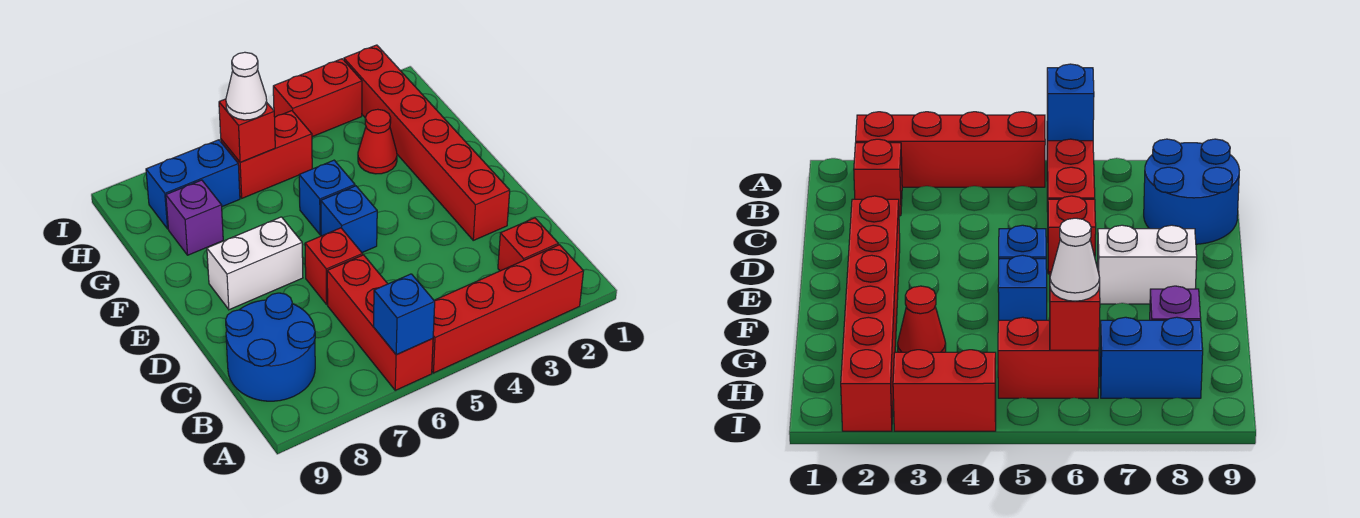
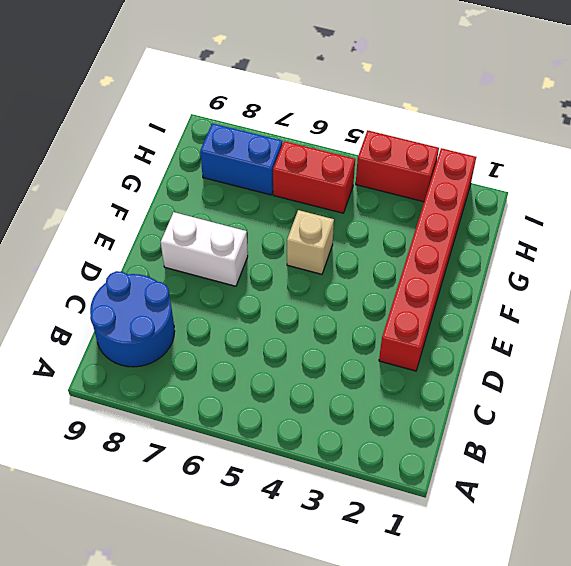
tan brick F5 level 1 -> blue brick F5 level 1
none -> red brick A2:A5 level 1
none -> red brick A6:C6 level 1
none -> red brick B2 level 1

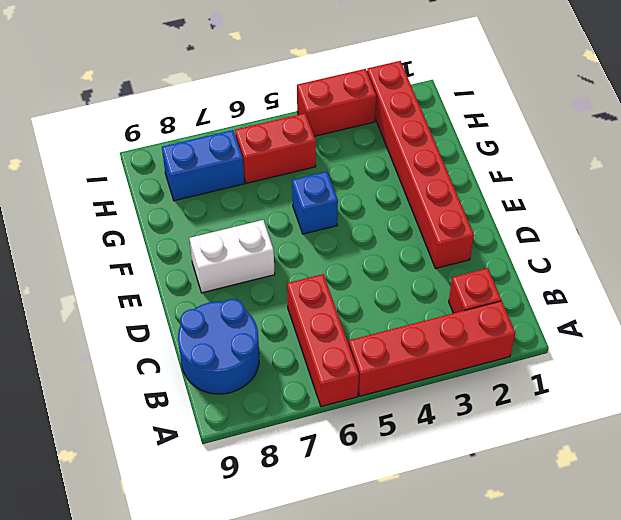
none -> red brick D6 level 1
none -> blue brick E5 level 1
none -> red cone G3 level 1

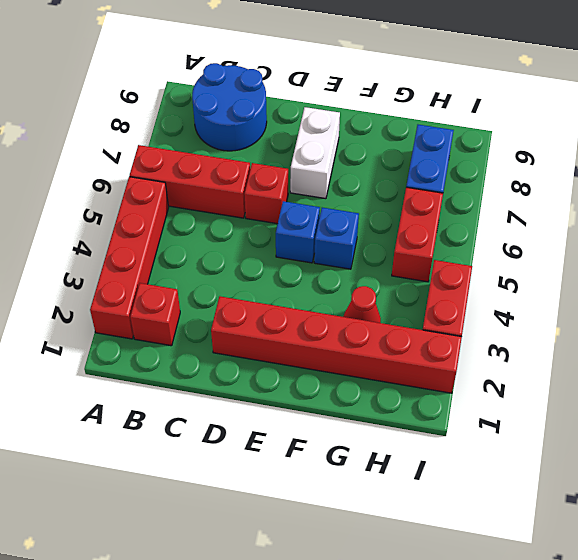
none -> purple brick G8 level 1
none -> blue brick A6 level 2
none -> red brick H6 level 2

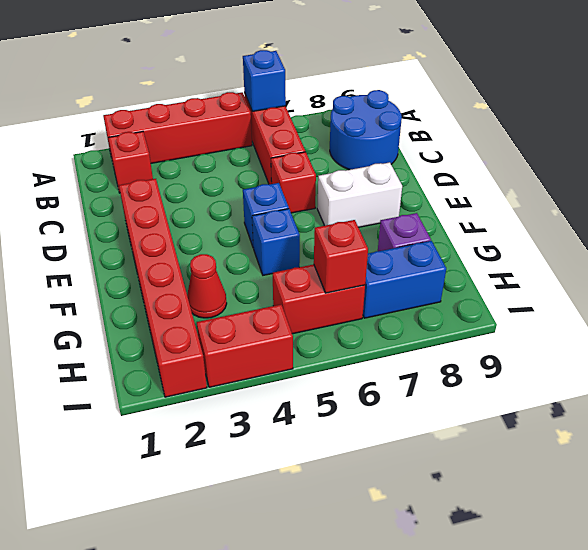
none -> white cone H6 level 3

